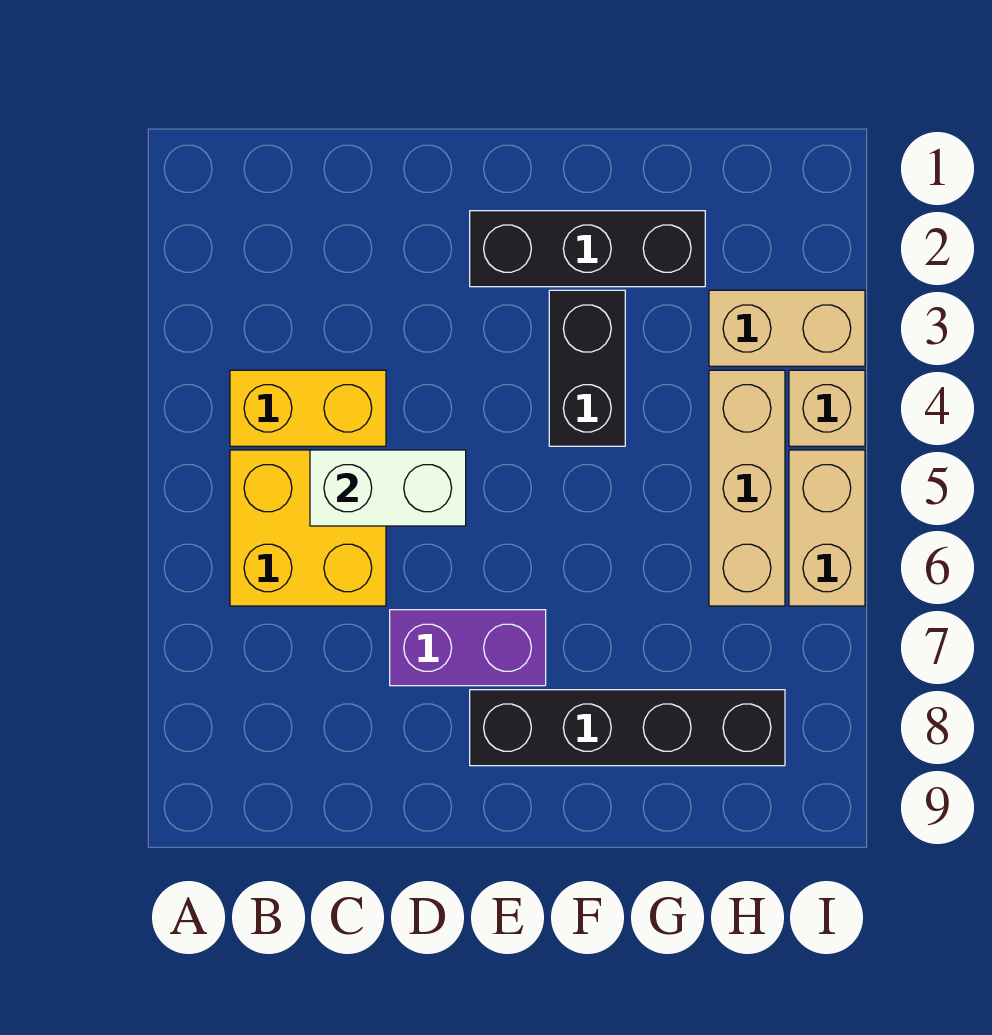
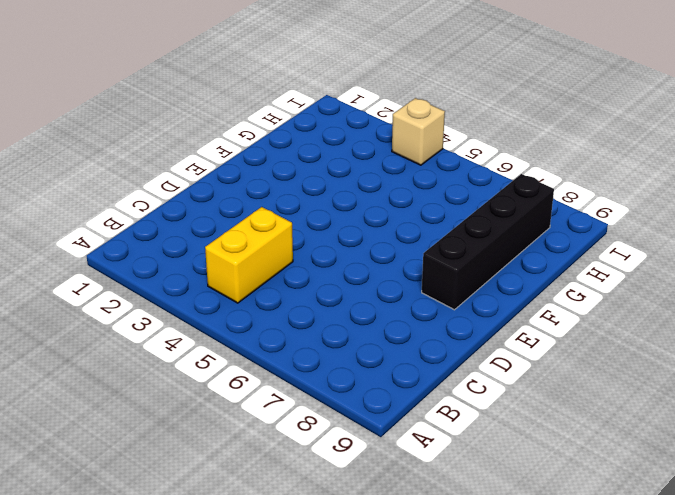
none -> yellow brick B5:C6 level 1
none -> purple brick D7:E7 level 1

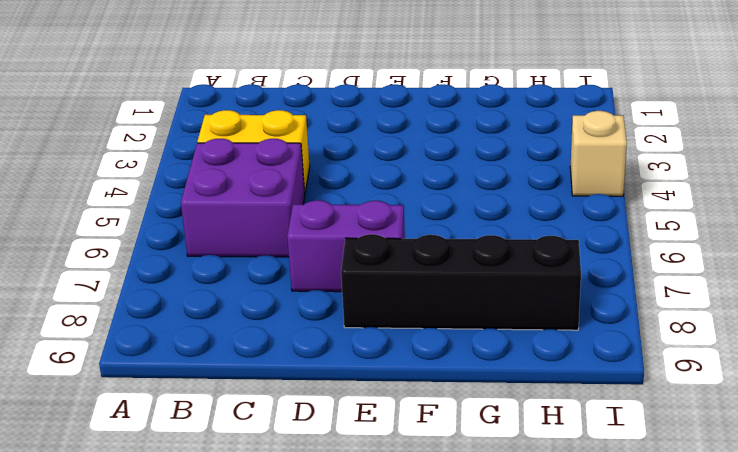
purple brick B5:C6 level 1 -> yellow brick B5:C6 level 1
none -> black brick E2:G2 level 1
none -> black brick F3:F4 level 1

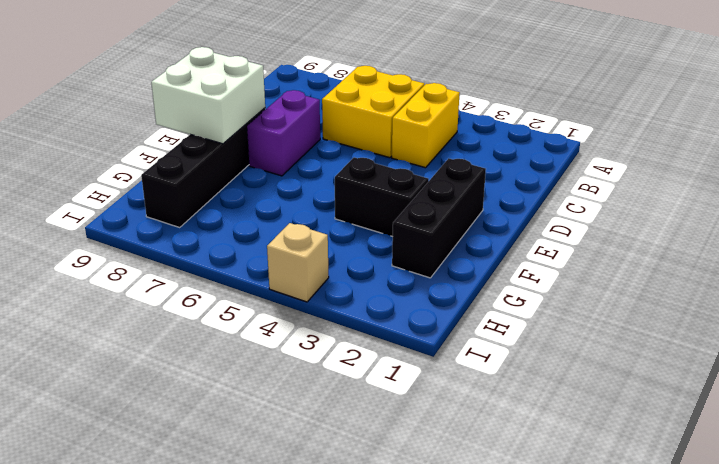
white brick E8:F9 level 2 -> none
none -> tan brick H3:I3 level 1
none -> tan brick H4:H6 level 1

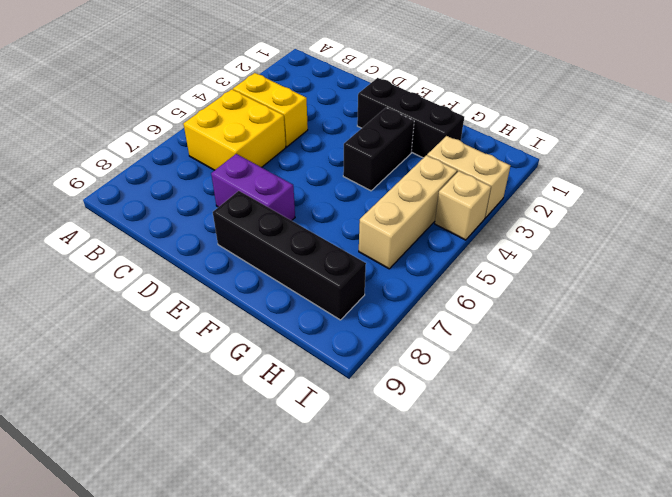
none -> tan brick I5:I6 level 1
none -> white brick C5:D5 level 2

